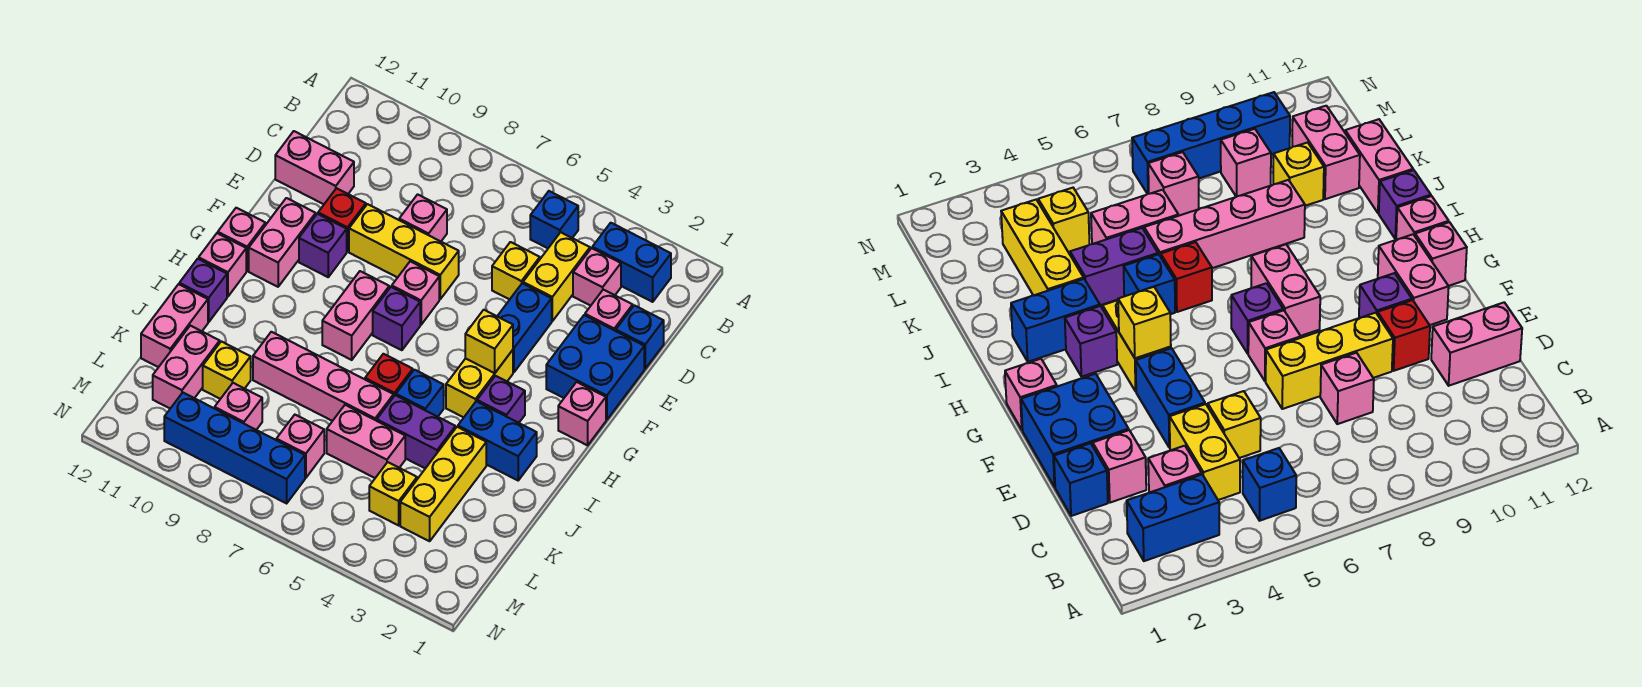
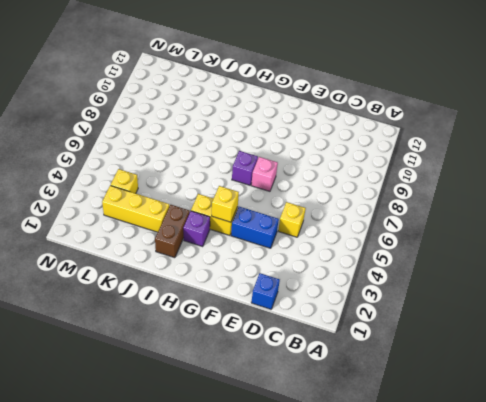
brown brick I2:I3 level 1 -> blue brick I2:I3 level 1
none -> blue brick B2:B3 level 1
none -> blue brick B5 level 1
none -> pink brick C3 level 1
none -> yellow brick C4:D4 level 1

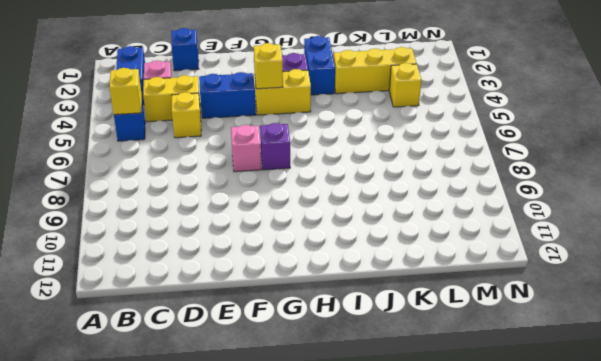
yellow brick B5 level 2 -> yellow brick K10 level 1
none -> pink brick D2 level 1
none -> pink brick D8 level 1
none -> pink brick D11:D12 level 1
none -> blue brick E1:F2 level 1

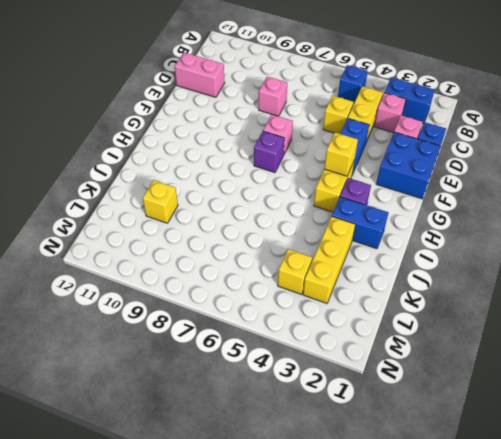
none -> yellow brick E7:E9 level 1
none -> red brick E10 level 1
none -> purple brick F10 level 1
none -> pink brick F11:G11 level 1

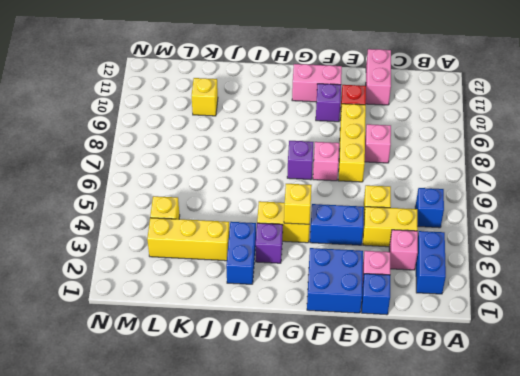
none -> pink brick G1 level 1
none -> pink brick G8:H8 level 1
none -> pink brick G12 level 1
none -> pink brick H12 level 1

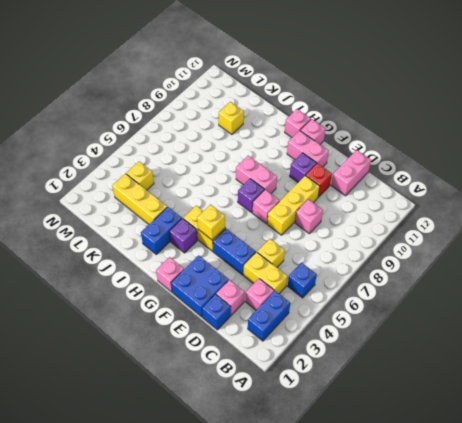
none -> blue brick I5 level 1
none -> red brick I6 level 1
none -> purple brick I12 level 1
none -> purple brick J4:J5 level 1

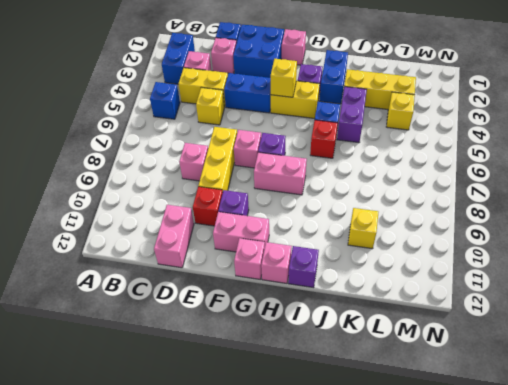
none -> pink brick J6:J9 level 1
none -> pink brick J12:K12 level 1
none -> pink brick K5:K6 level 1
none -> pink brick K11:L11 level 1

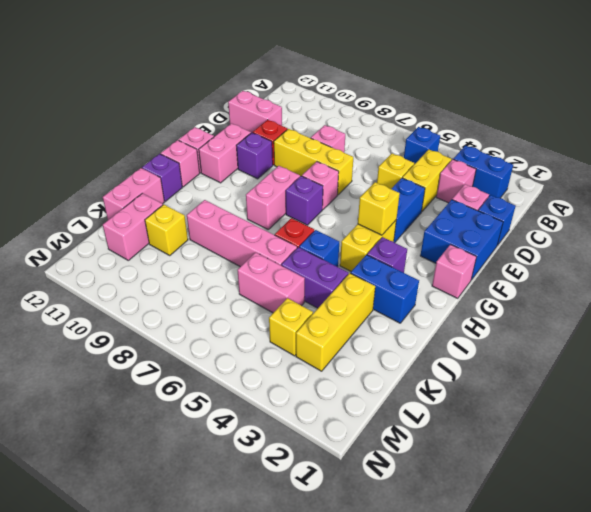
none -> pink brick L7 level 1
none -> pink brick L9 level 1
none -> blue brick M7:M10 level 1

